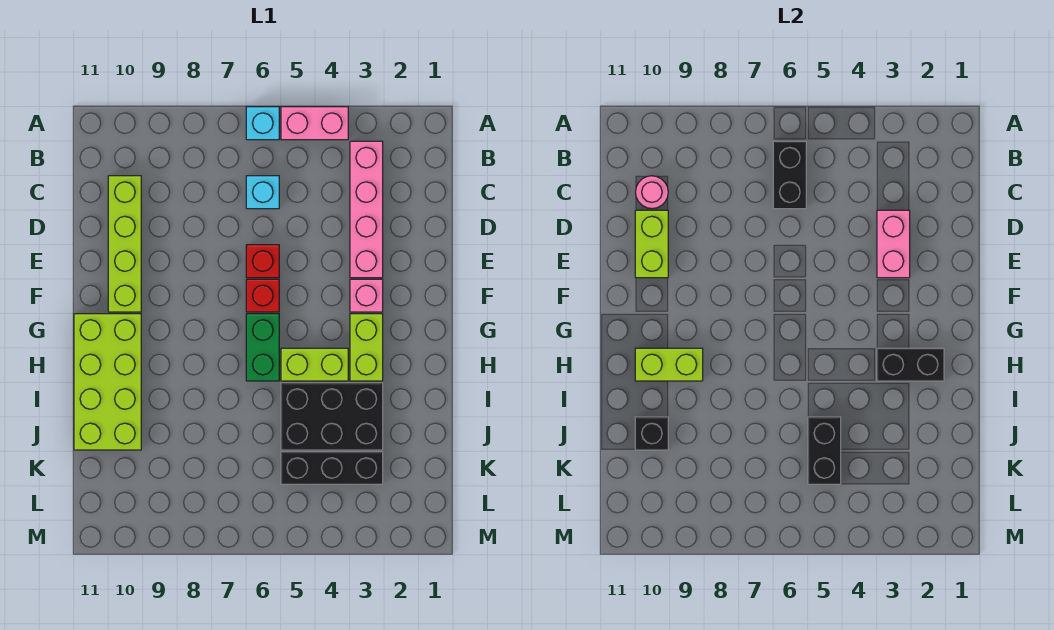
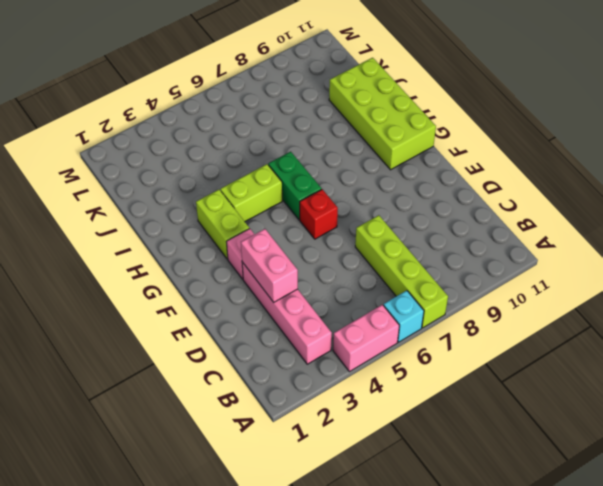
lime brick A7:D7 level 1 -> lime brick C10:F10 level 1
none -> cyan brick C6 level 1
none -> red brick E6 level 1
none -> black brick I3:J5 level 1

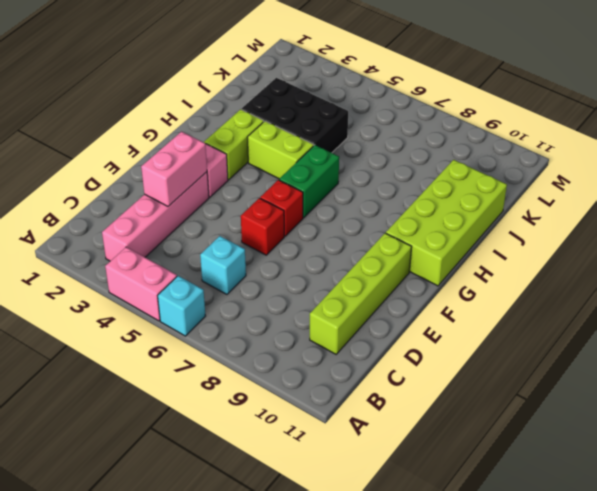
none -> black brick K3:K5 level 1
none -> black brick B6:C6 level 2
none -> pink round brick C10 level 2

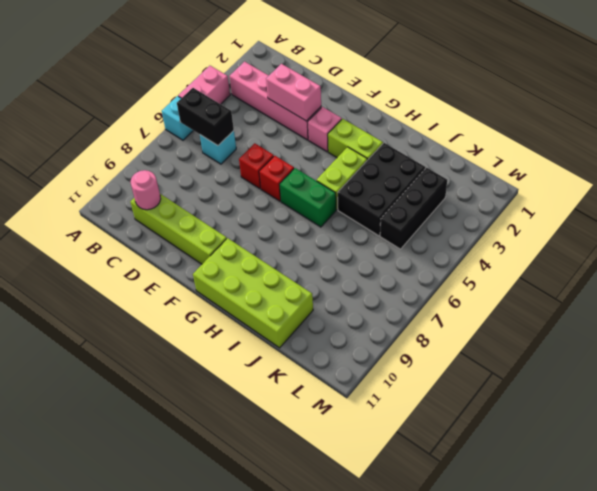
none -> lime brick D10:E10 level 2
none -> black brick H2:H3 level 2
none -> lime brick H9:H10 level 2

